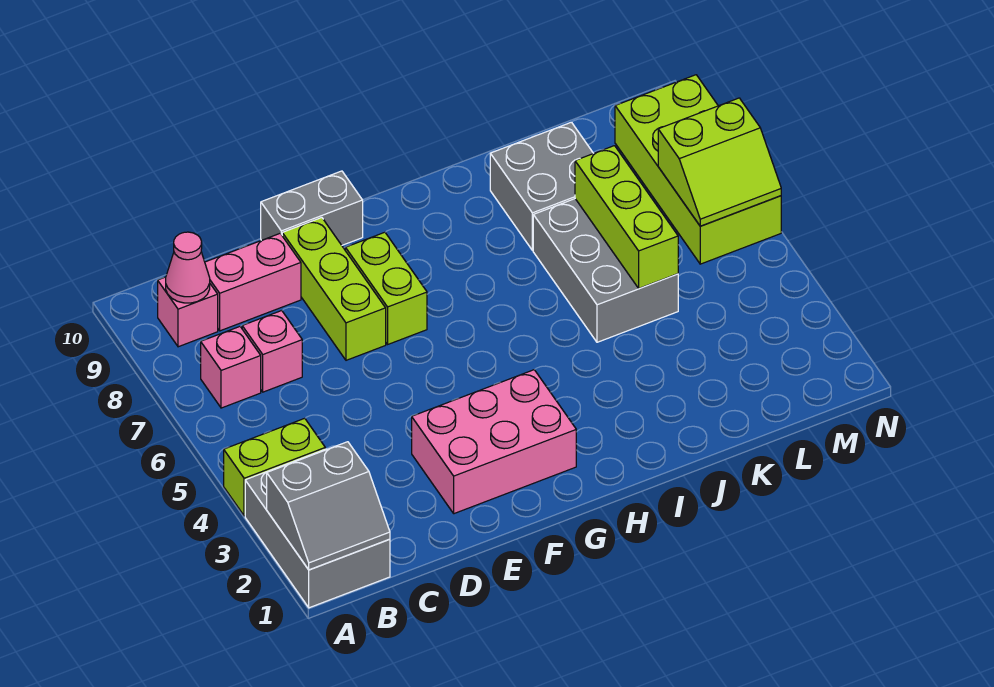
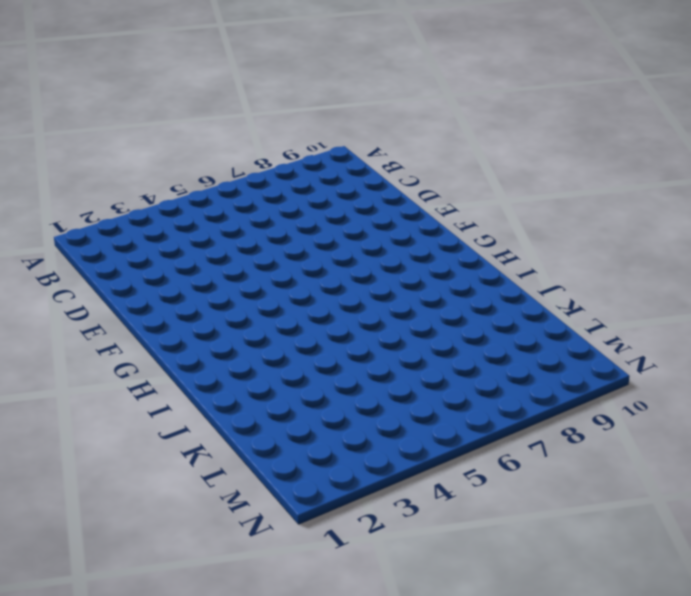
none -> grey brick A1:B3 level 1
none -> lime brick A4:B4 level 1
none -> pink brick B7 level 1

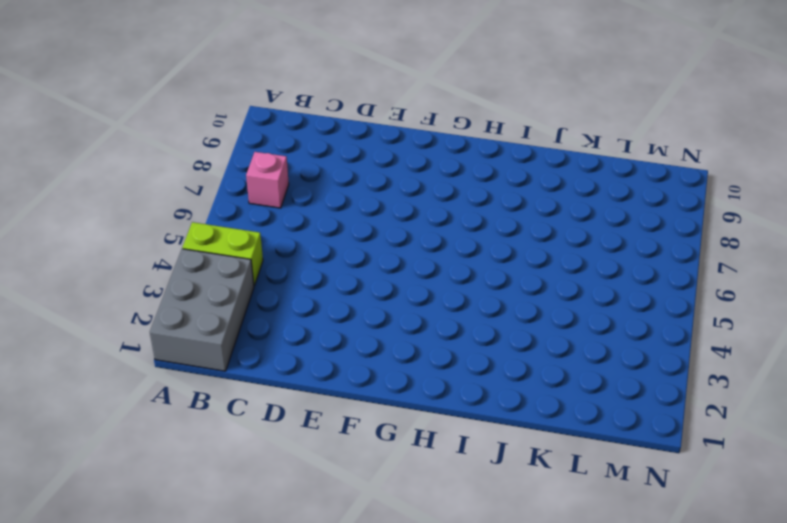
none -> pink brick B9 level 1
none -> pink brick C7 level 1
none -> pink brick C9:D9 level 1

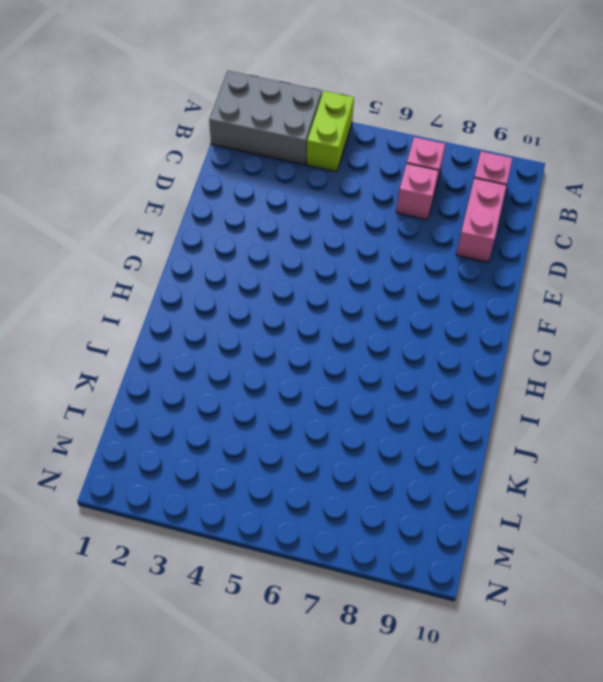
none -> pink brick E2:G3 level 1
none -> lime brick E7:E9 level 1
none -> grey brick E10:F10 level 1

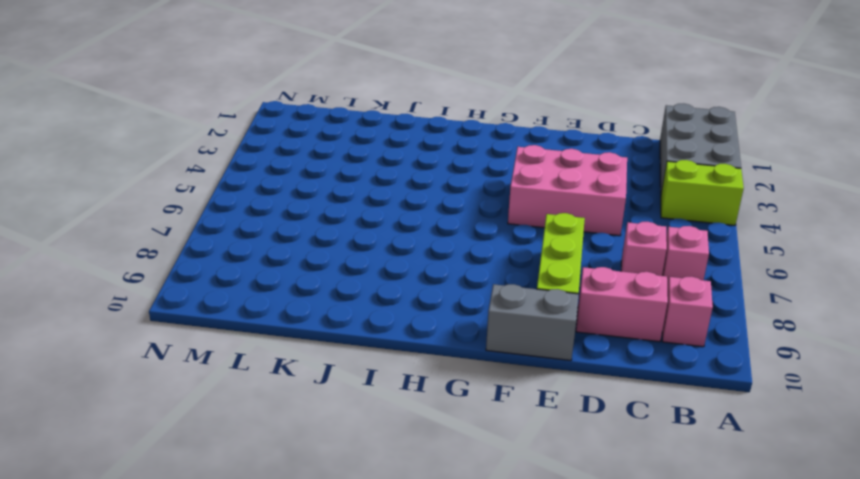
pink brick D4:F5 level 1 -> pink brick E2:G3 level 1
none -> lime brick F7:F8 level 1
none -> grey brick J5:K7 level 1
none -> grey brick J8:K9 level 1

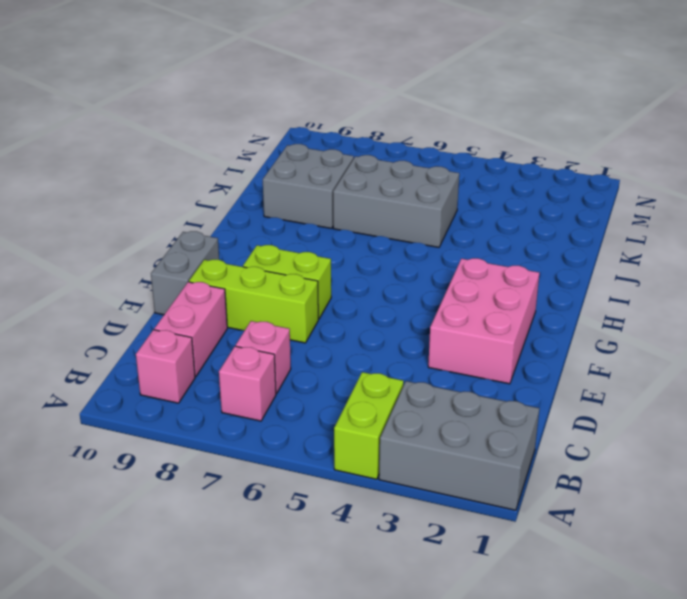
none -> lime brick M6:N9 level 1
none -> grey slope A1:B2 level 2 top 2
none -> pink cone B9 level 2

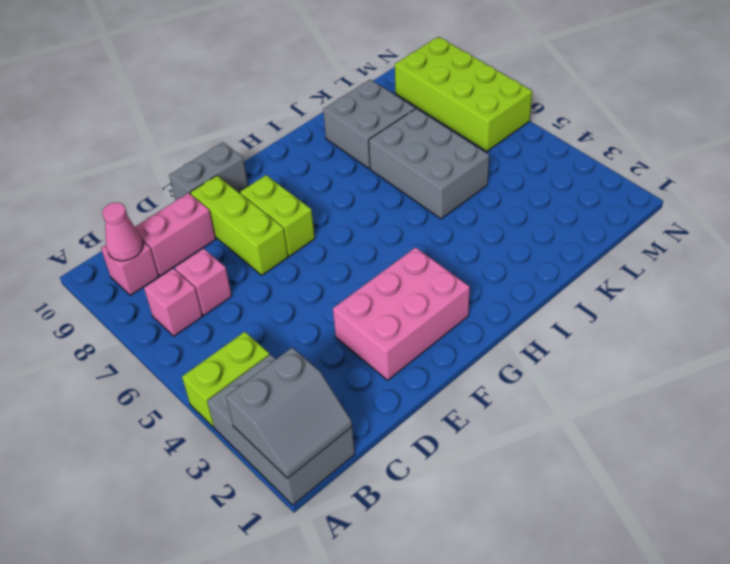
none -> lime brick K5:K7 level 2
none -> lime slope M6:N7 level 2 top 7

